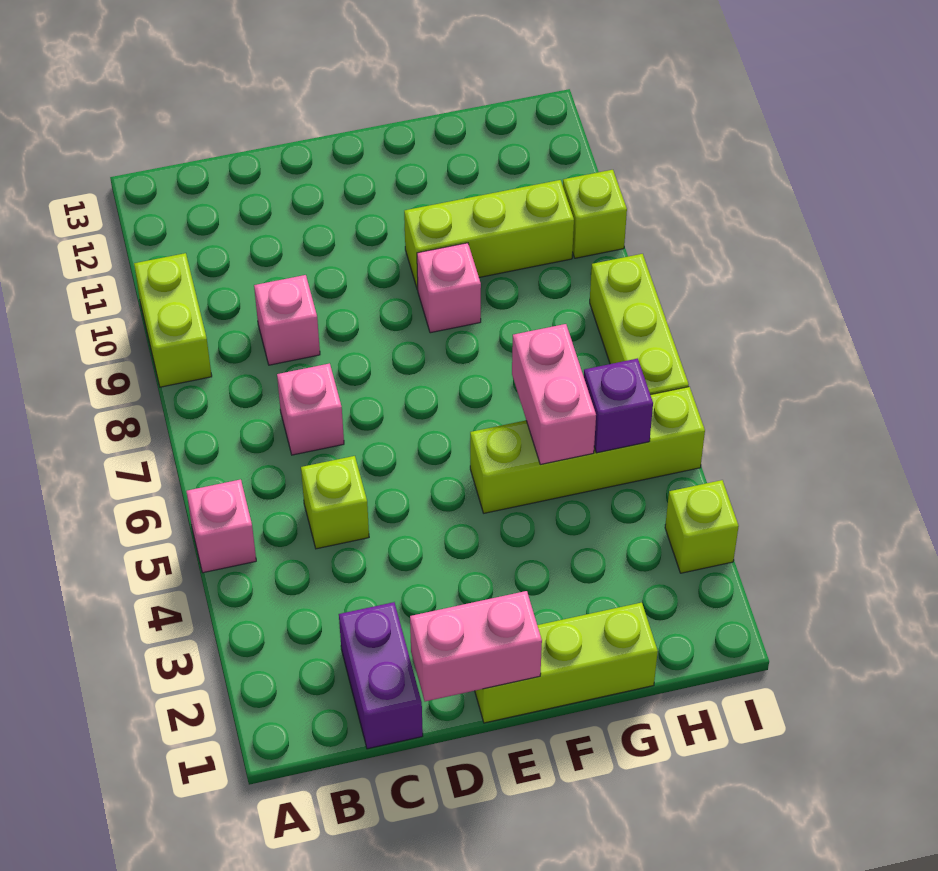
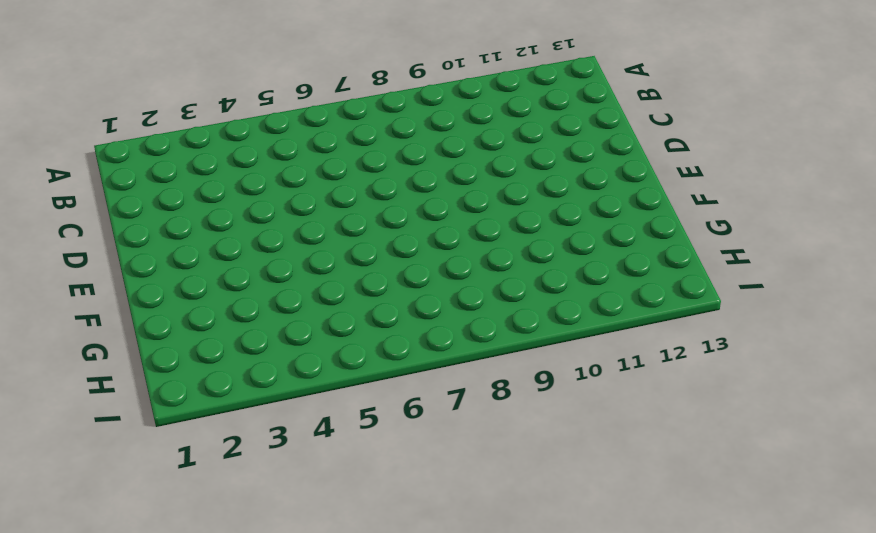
none -> pink brick A5 level 1
none -> lime brick A9:A10 level 1
none -> purple brick C1:C2 level 1

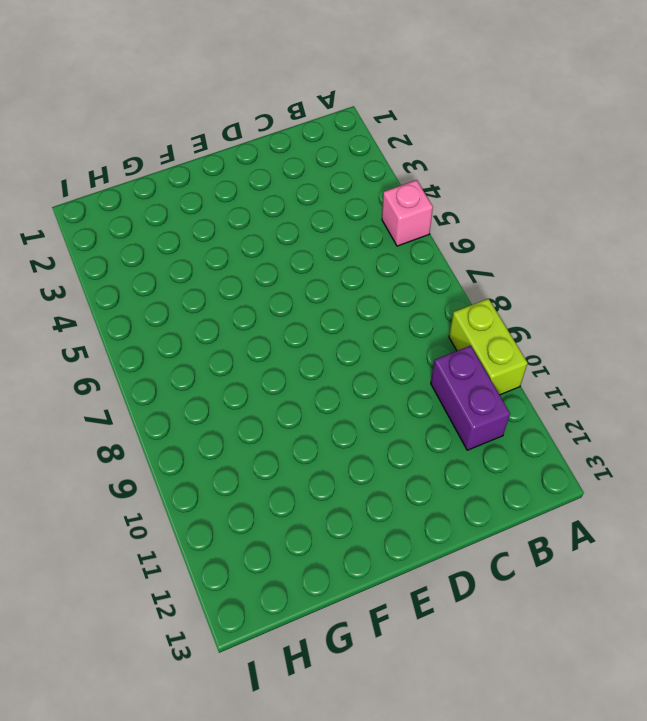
purple brick B10:B11 level 1 -> purple brick C1:C2 level 1
none -> lime brick C5 level 1
none -> pink brick C7 level 1
none -> pink brick C9 level 1

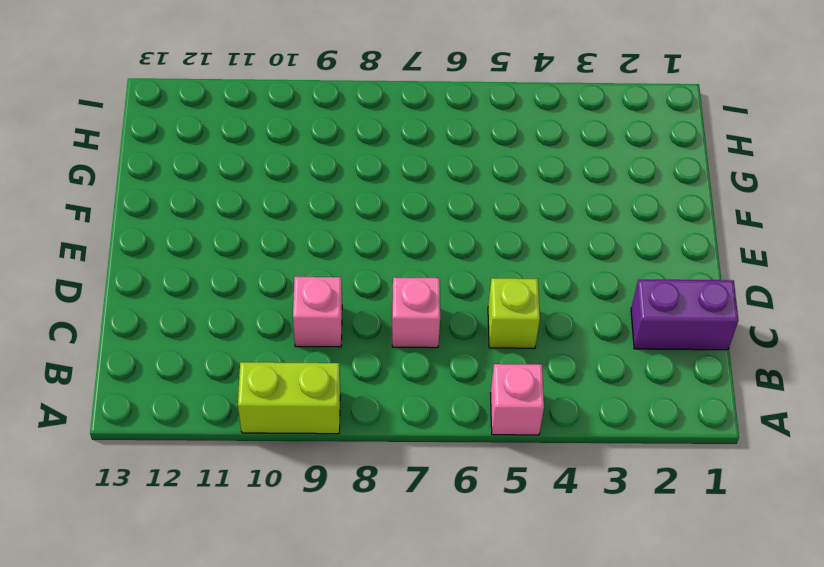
none -> lime brick E1:G1 level 1
none -> lime brick F5:I5 level 1
none -> pink brick F9 level 1

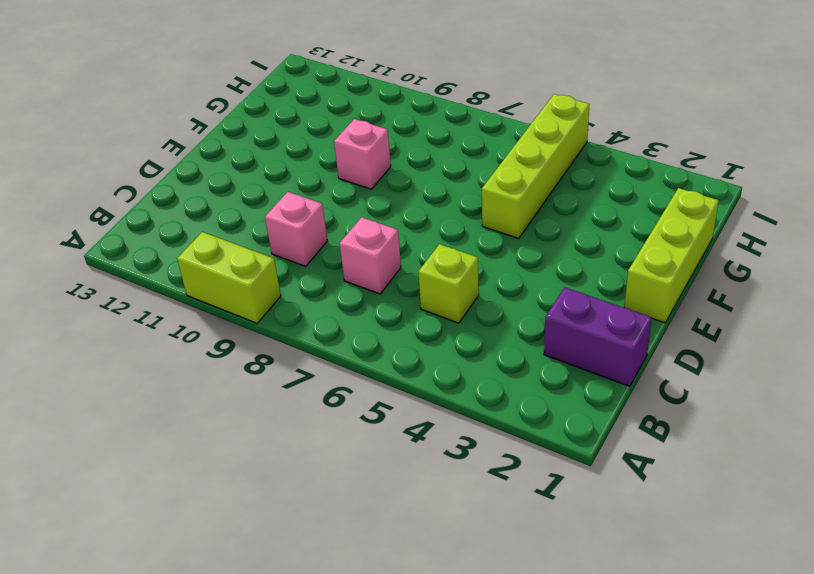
none -> pink brick A5 level 1
none -> lime brick F10:H10 level 1
none -> lime brick I3 level 1

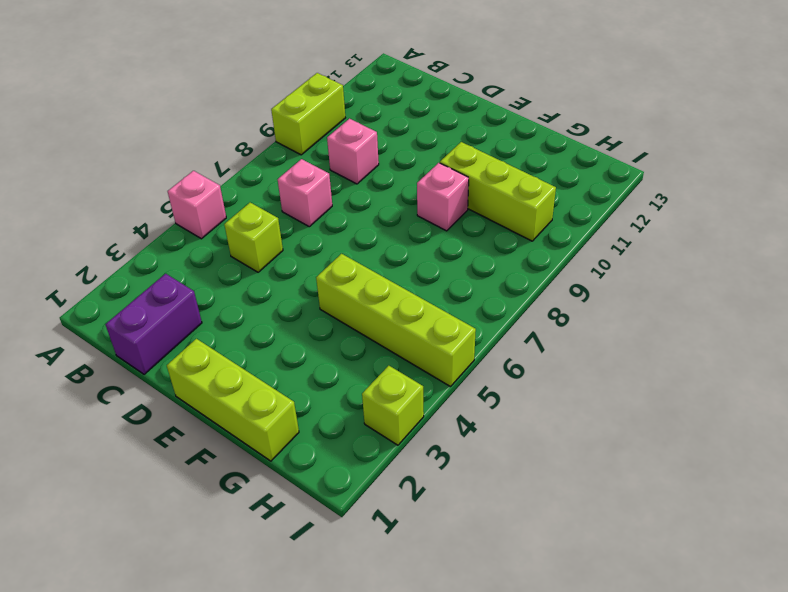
none -> lime brick I6:I8 level 1
none -> lime brick I10 level 1
none -> pink brick D1:E1 level 2

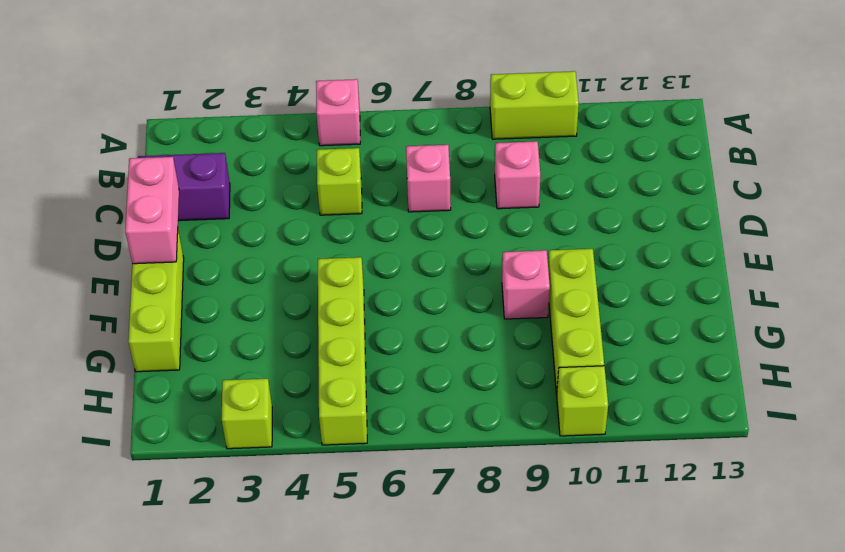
none -> lime brick I6:I8 level 1
none -> pink brick G5:G6 level 2
none -> purple brick H5 level 2

